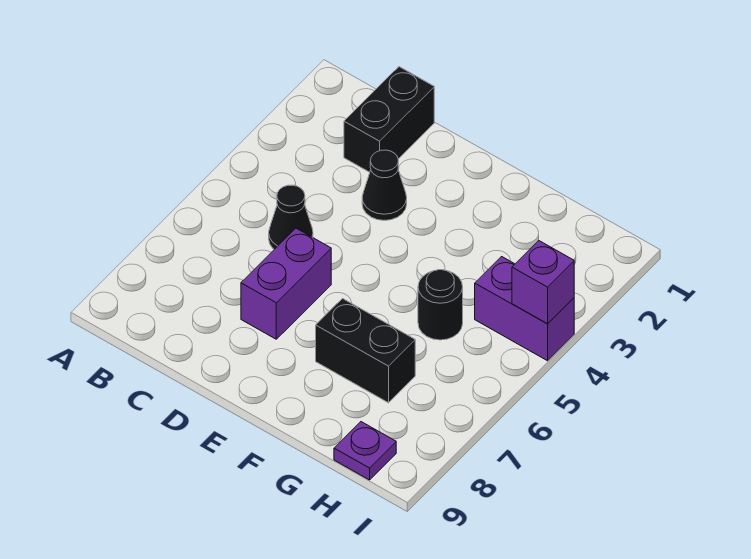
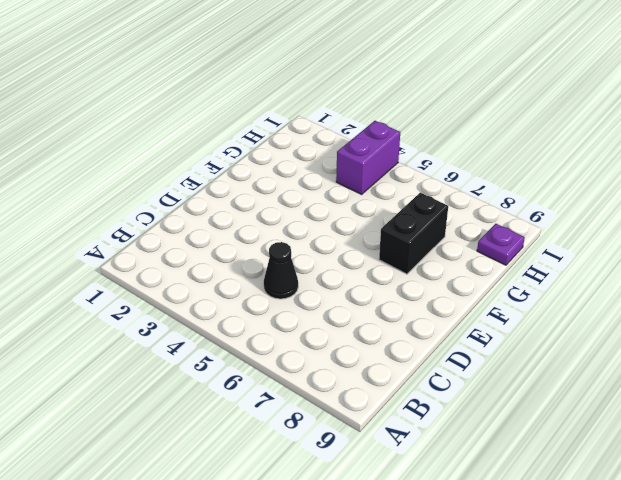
none -> black brick C1:C2 level 1
none -> black cone D3 level 1

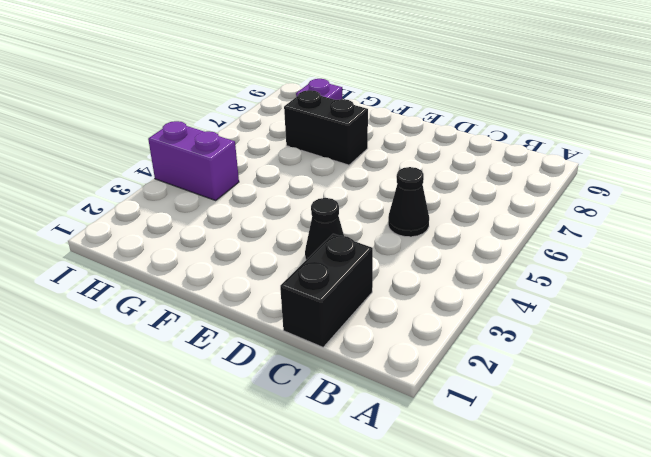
none -> purple brick D6:D7 level 1
none -> black round brick G5 level 1

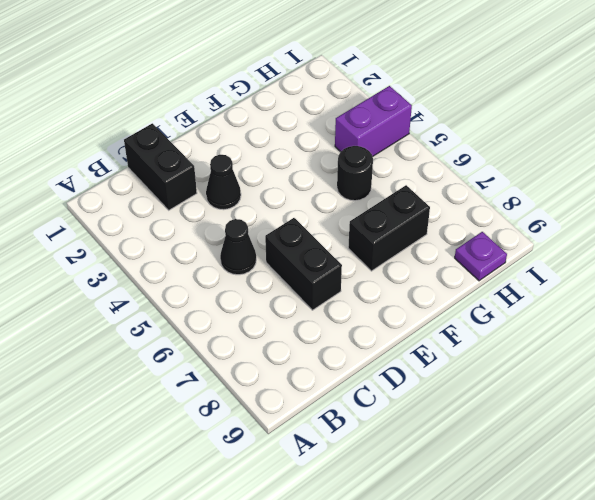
black brick D6:D7 level 1 -> purple brick D6:D7 level 1
none -> purple brick I4 level 2

